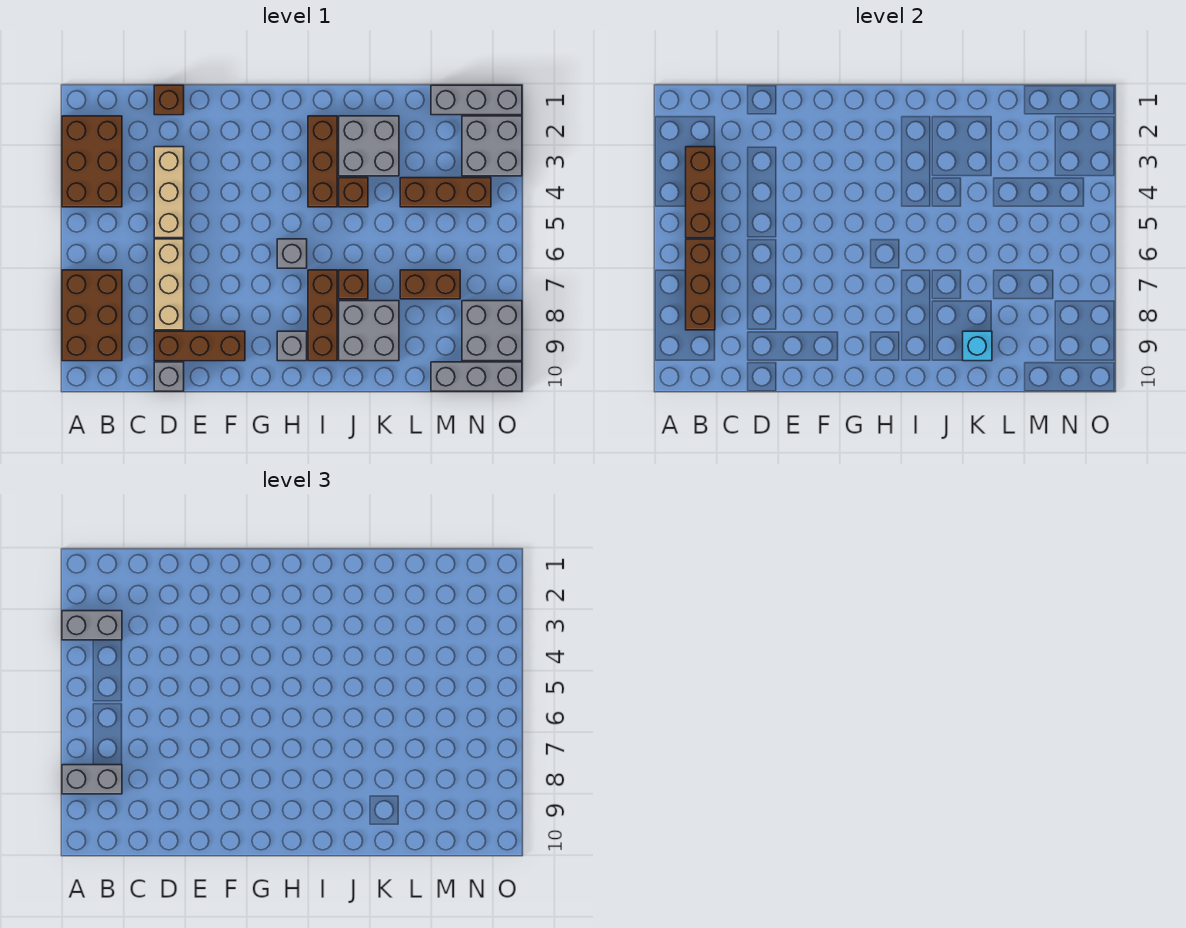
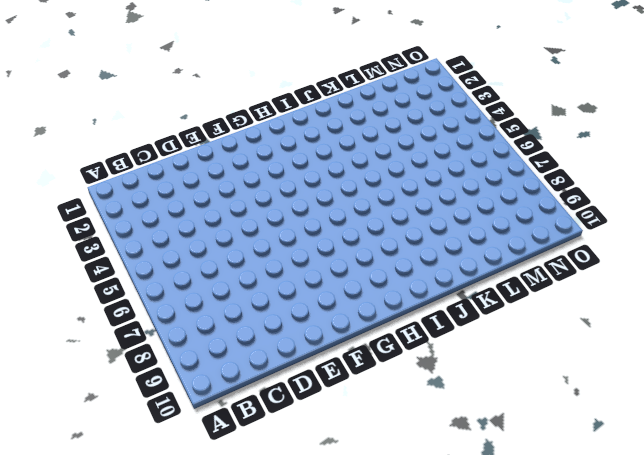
none -> brown brick A2:B4 level 1
none -> brown brick A7:B9 level 1
none -> brown brick D1 level 1

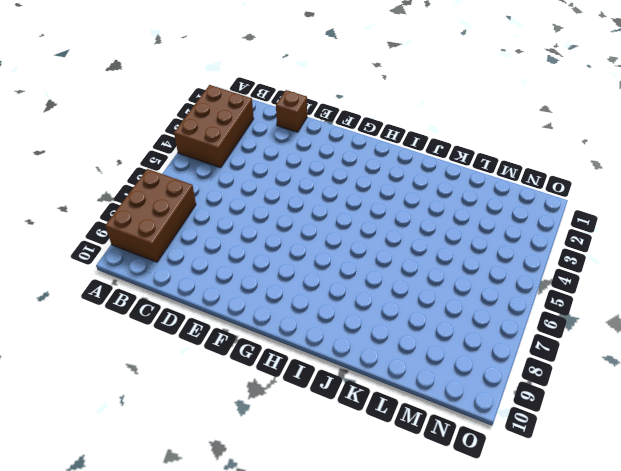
none -> tan brick D3:D5 level 1
none -> tan brick D6:D8 level 1
none -> brown brick D9:F9 level 1

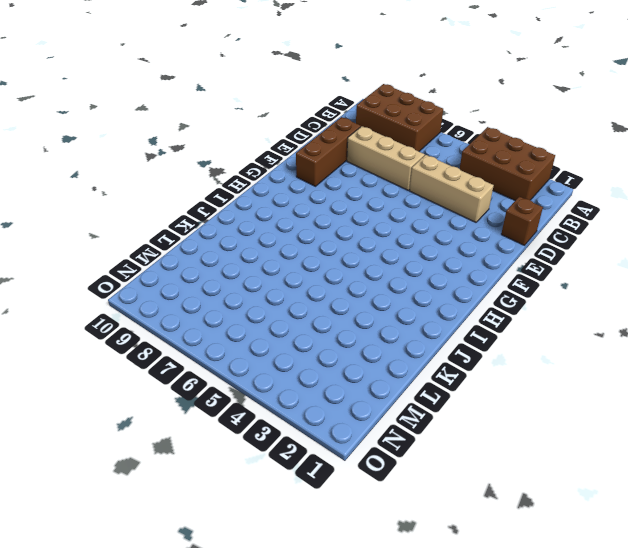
none -> grey brick D10 level 1
none -> grey brick H6 level 1
none -> grey brick H9 level 1

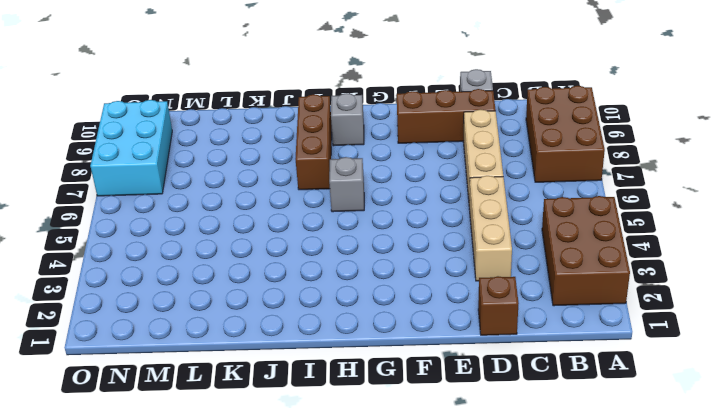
cyan brick N7:O9 level 1 -> grey brick N8:O9 level 1
none -> brown brick I2:I4 level 1
none -> grey brick J2:K3 level 1
none -> brown brick J4 level 1

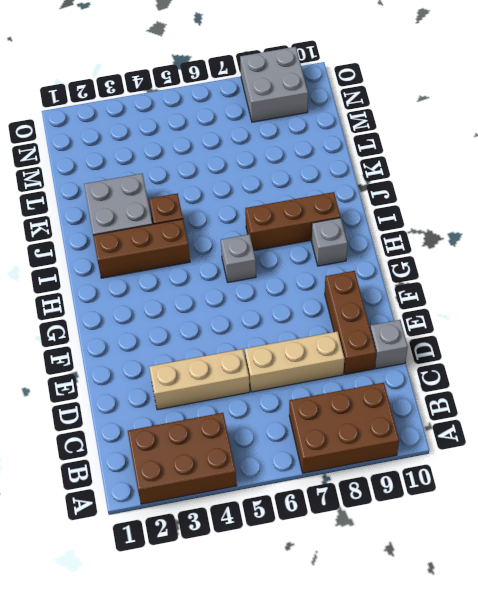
none -> brown brick D1 level 1
none -> brown brick J7 level 1
none -> grey brick J8:K9 level 1

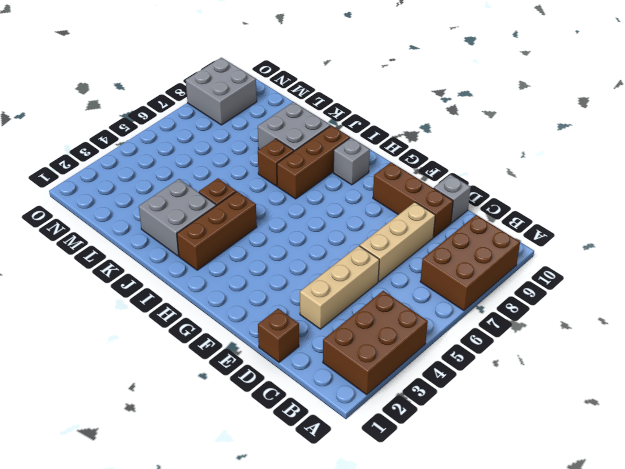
none -> grey brick H6 level 1
none -> brown brick L4:N4 level 1
none -> brown brick L7:M7 level 1

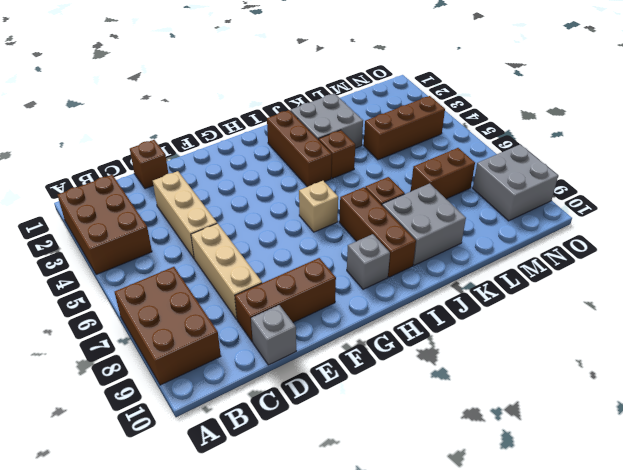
tan brick H6 level 1 -> grey brick H6 level 1
none -> grey brick M1:O1 level 1
none -> grey brick M10:O10 level 1
none -> grey brick N2:O3 level 1

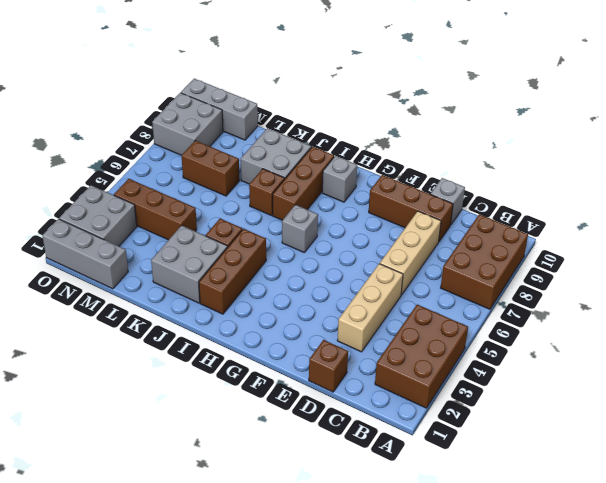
none -> brown brick B3:B5 level 2
none -> brown brick B6:B8 level 2
none -> cyan brick K9 level 2

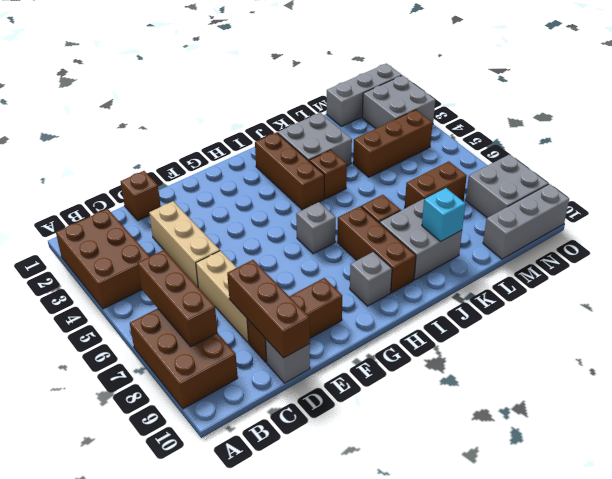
brown brick D8:D10 level 2 -> brown brick B3:B5 level 2
none -> grey brick A3:B3 level 3
none -> grey brick A8:B8 level 3

